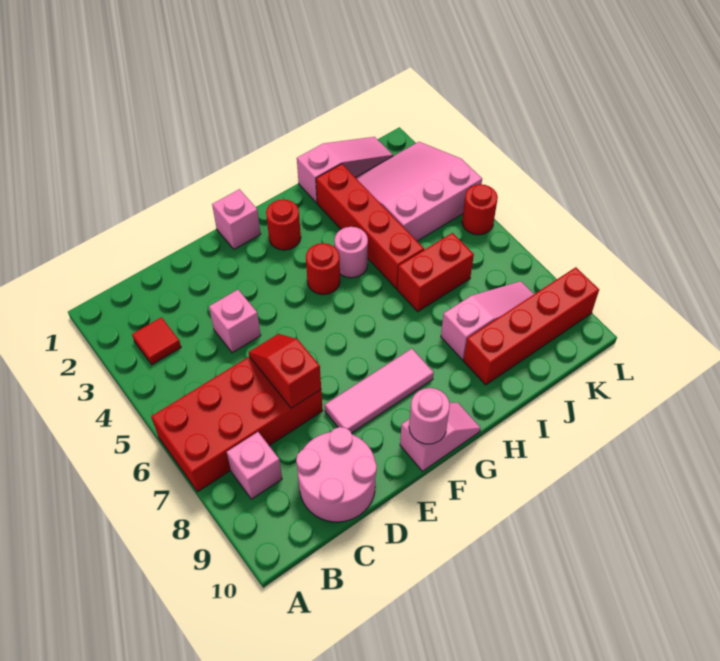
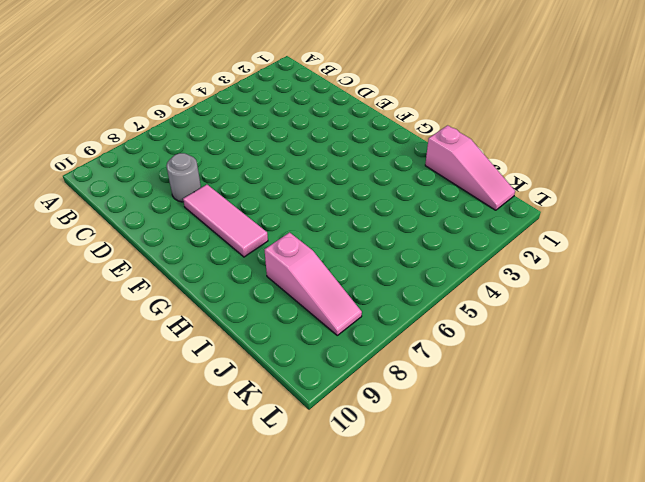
grey round brick D8 level 1 -> none
none -> red brick A6:D7 level 1
none -> red tile B3 level 1
none -> pink brick B8 level 1

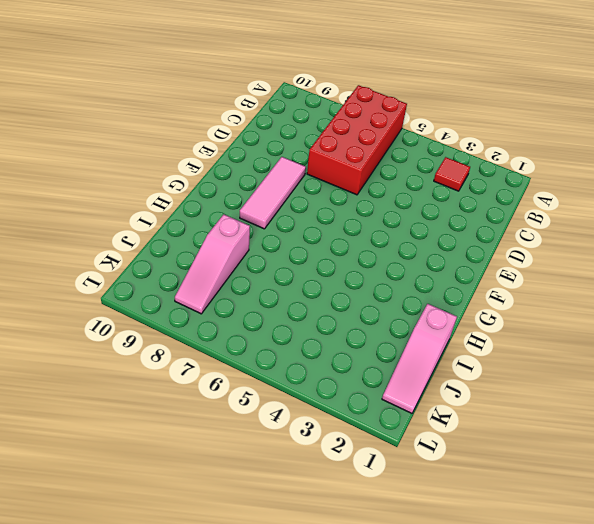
none -> pink brick B8 level 1
none -> pink round brick C9:D10 level 1
none -> pink brick D4 level 1

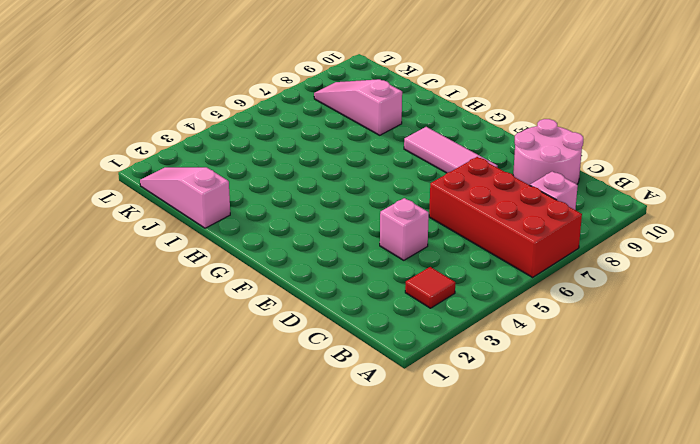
none -> pink brick F1 level 1
none -> pink slope F10:G10 level 1 top F
none -> red round brick G2 level 1

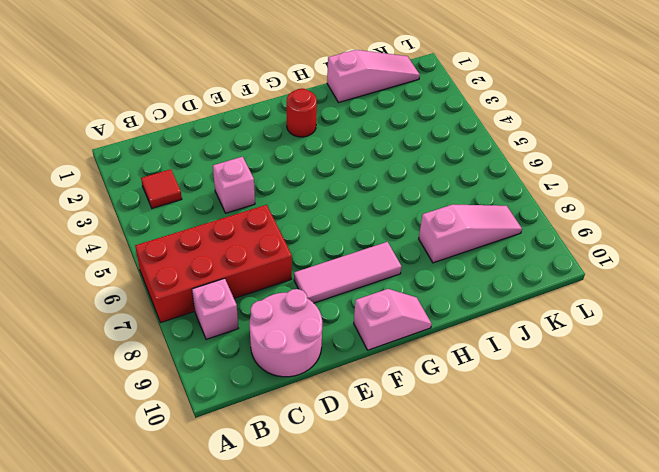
none -> pink brick F1 level 1
none -> red round brick G4 level 1
none -> pink round brick H4 level 1

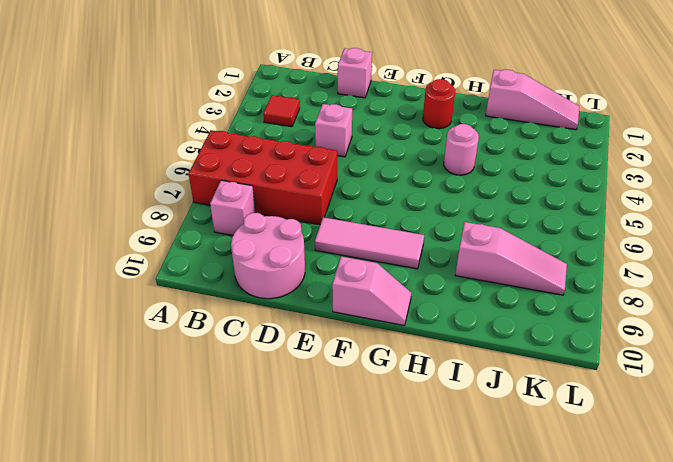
pink brick D1 level 1 -> pink brick F1 level 1
none -> red round brick G4 level 1
none -> red brick I2:I5 level 1
none -> red brick I6:J6 level 1

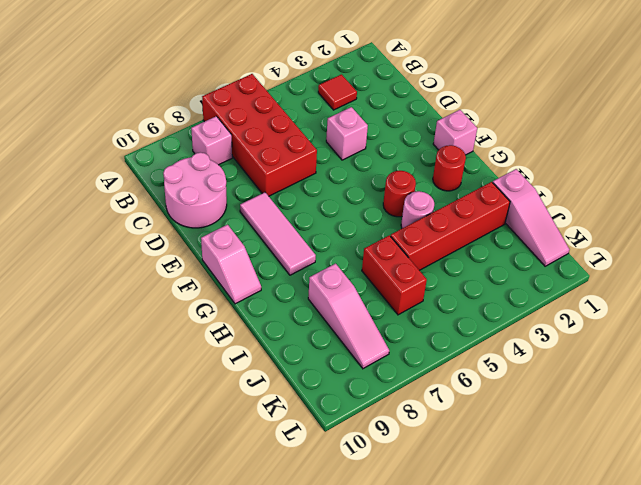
none -> red brick I9:L9 level 1
none -> pink slope J2:L4 level 1 top 4
none -> red round brick L5 level 1

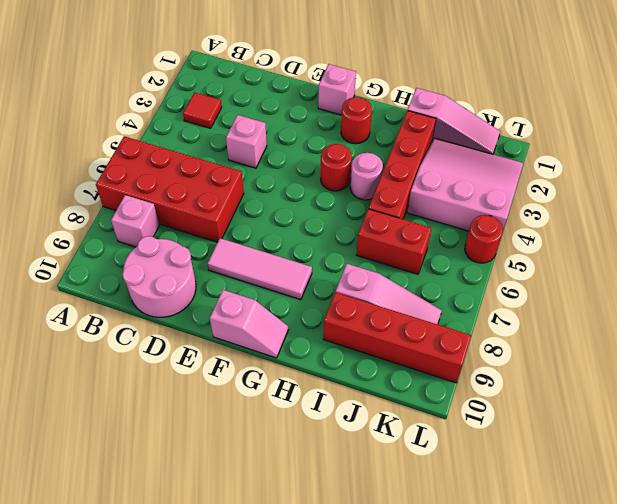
none -> red slope D6:D7 level 2 top 7
none -> pink round brick F10 level 2

